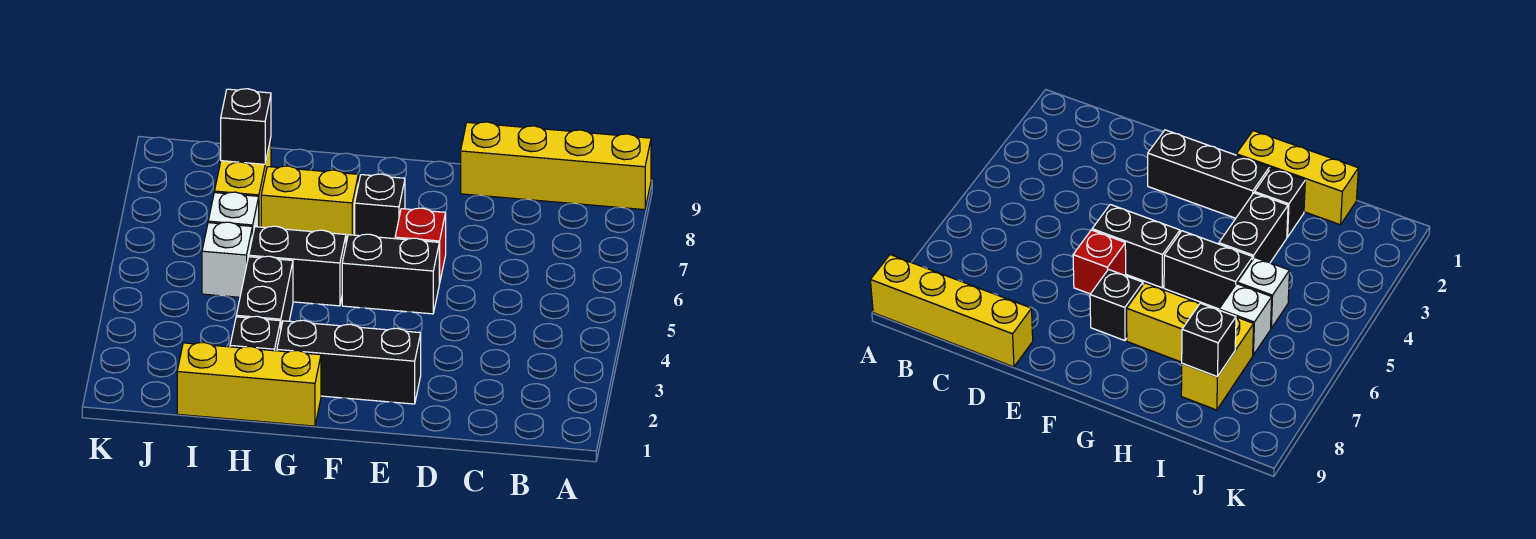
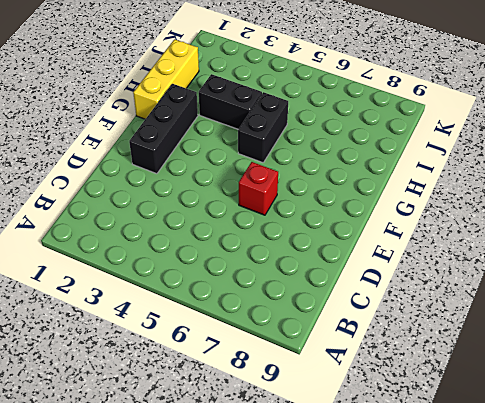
none -> yellow brick A9:D9 level 1
none -> black brick E5:F5 level 1
none -> black brick F7 level 1

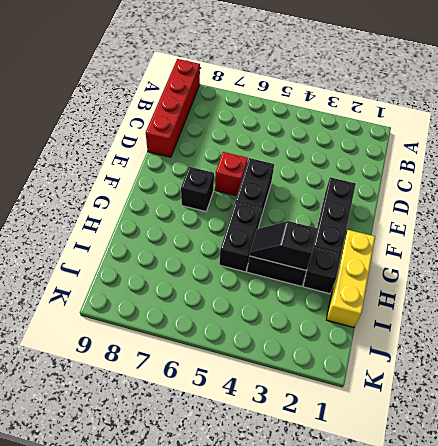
red brick A9:D9 level 1 -> yellow brick A9:D9 level 1
black slope H3:H4 level 2 top 3 -> none
none -> yellow brick G7:H7 level 1
none -> white brick I5 level 1
none -> white brick I6 level 1

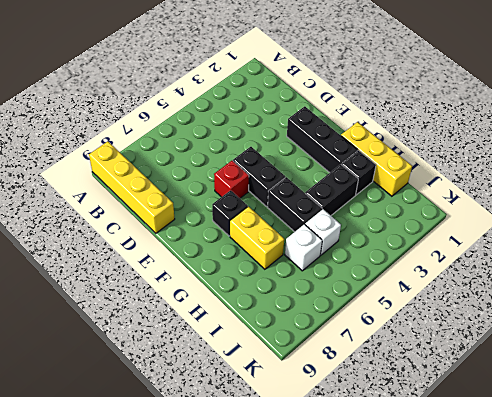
none -> yellow brick I7:I8 level 1
none -> black brick I8 level 2

